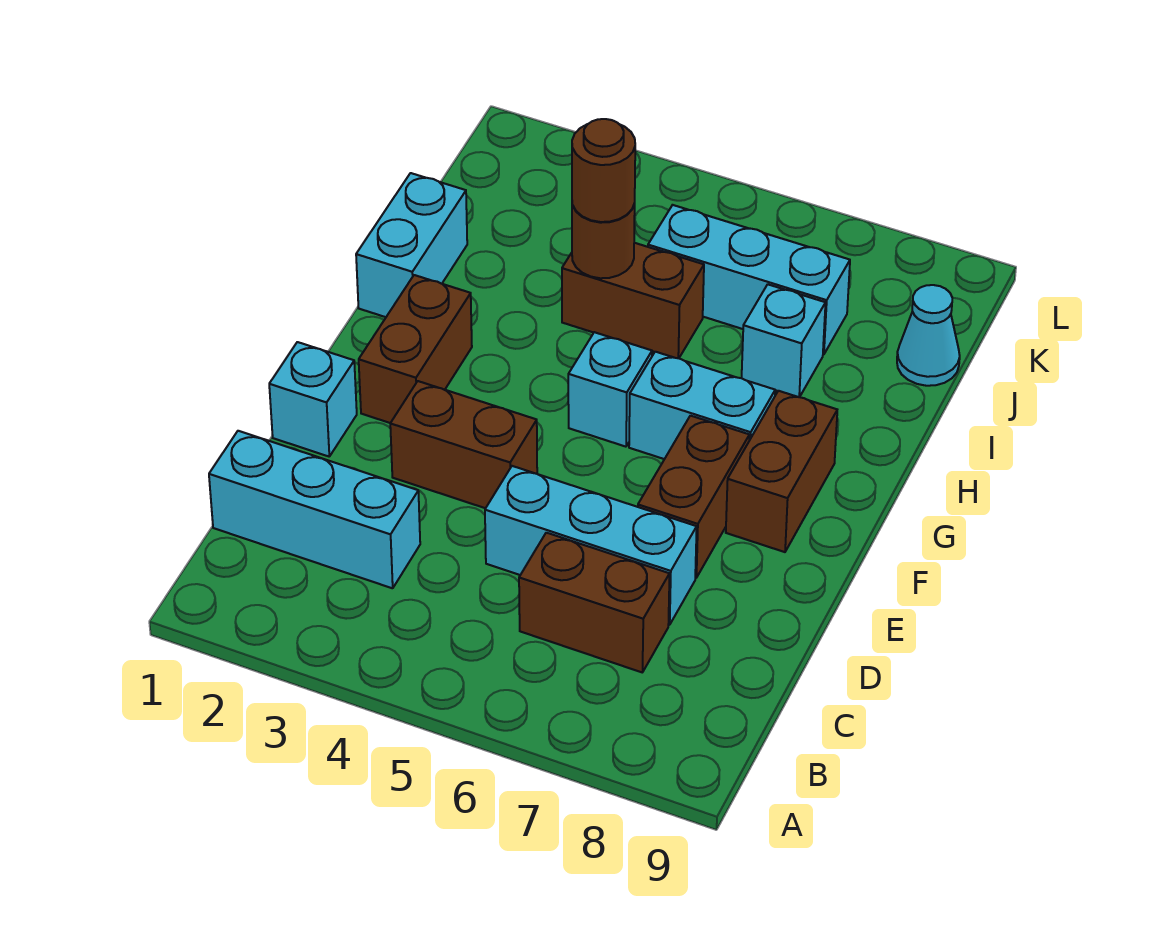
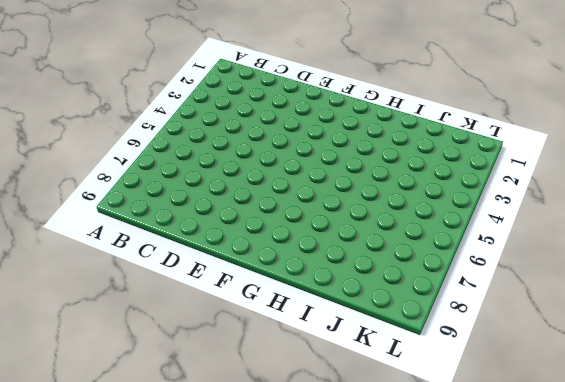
none -> cyan brick C1:C3 level 1
none -> brown brick C6:C7 level 1
none -> cyan brick D5:D7 level 1

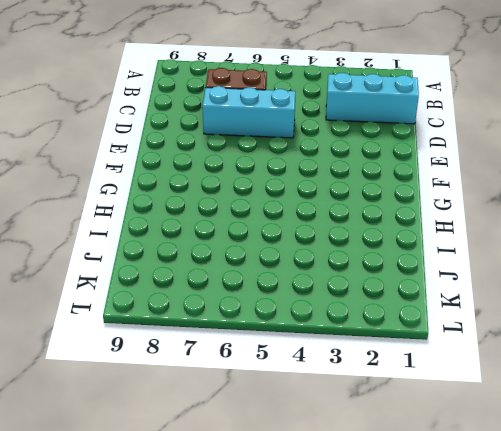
none -> cyan brick E1 level 1
none -> brown brick E3:E4 level 1
none -> brown brick E7:F7 level 1

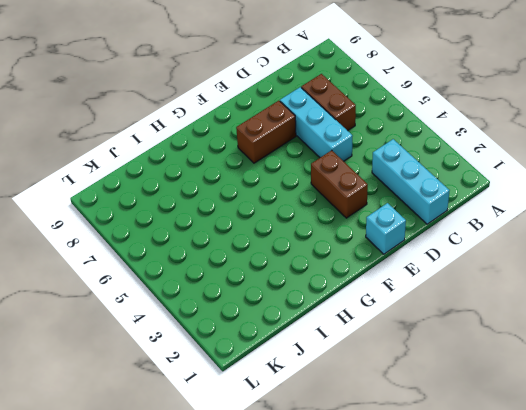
none -> brown brick F2:G2 level 1
none -> brown brick F8:G8 level 1
none -> cyan brick G5 level 1

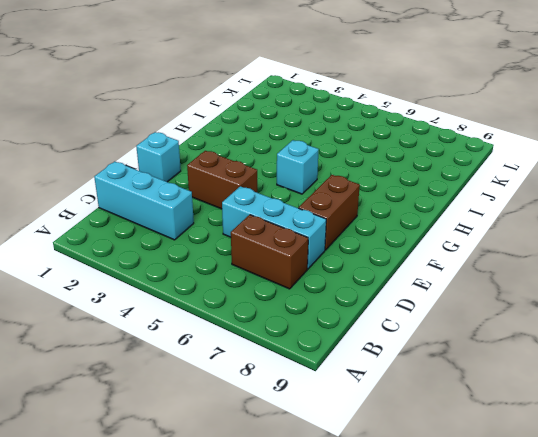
none -> brown brick F2:G2 level 1
none -> brown brick F8:G8 level 1
none -> cyan brick G6:G7 level 1

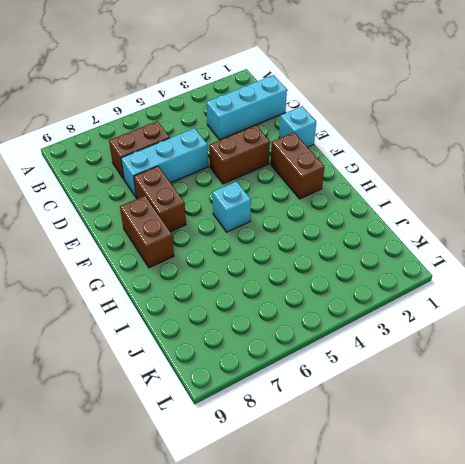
none -> cyan brick G6:G7 level 1
none -> cyan brick H1:I1 level 1
none -> brown brick I4:I5 level 1

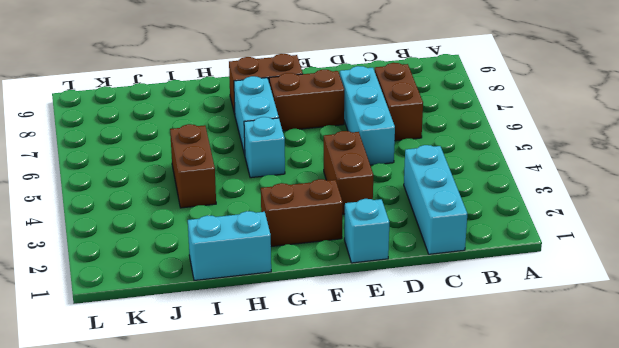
none -> cyan brick I7 level 1
none -> cyan brick J5:J7 level 1
none -> cyan cone J9 level 1

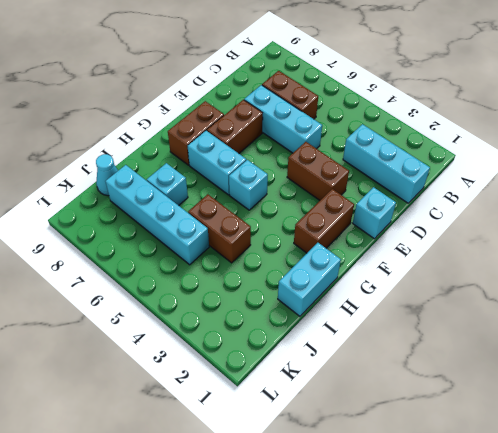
cyan brick J5:J8 level 1 -> cyan brick J5:J7 level 1
none -> brown round brick I4 level 2
none -> brown round brick I4 level 3

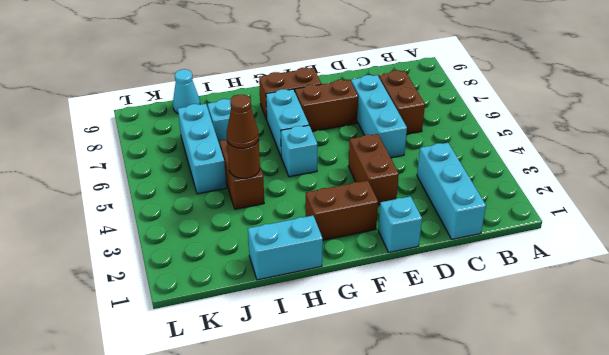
brown cone I4 level 3 -> brown round brick I4 level 3

